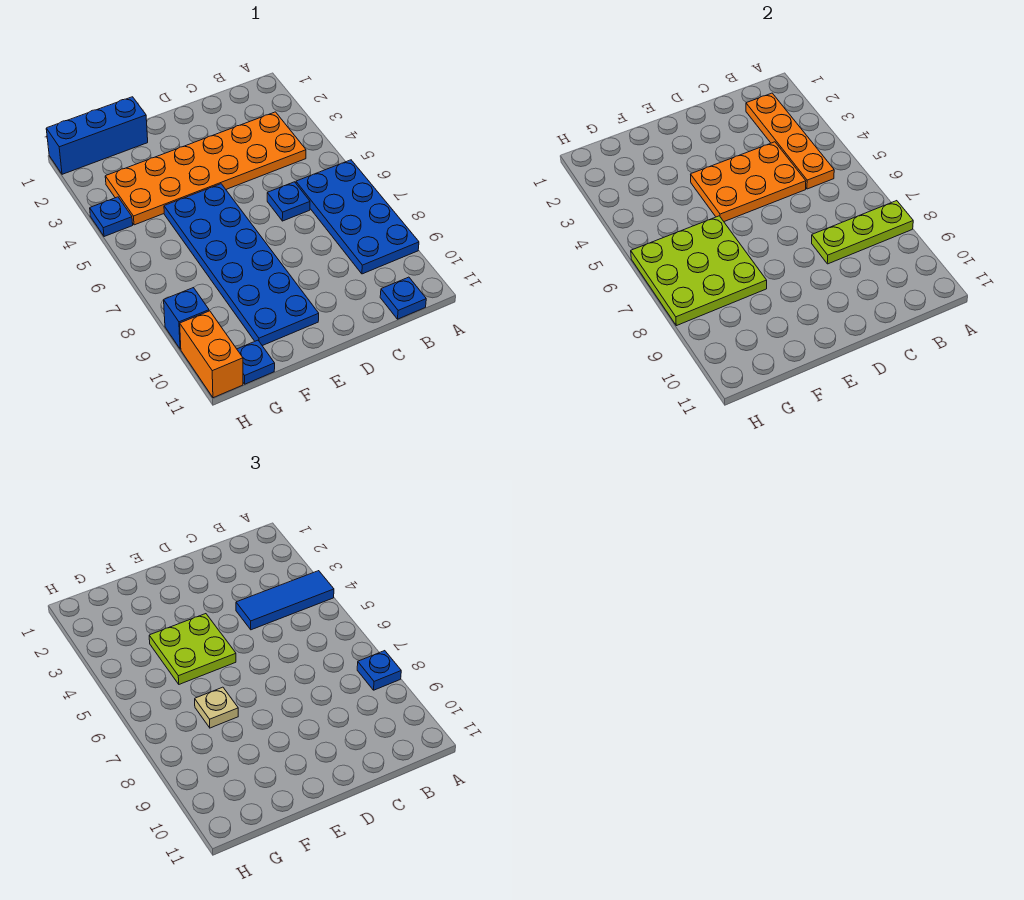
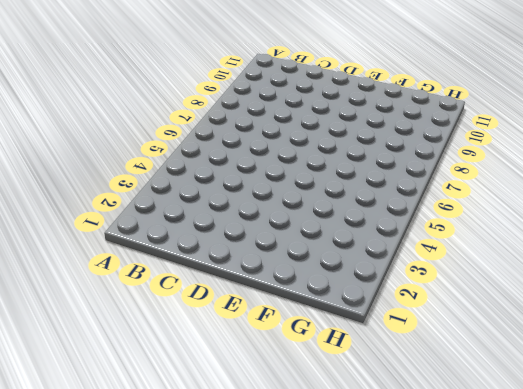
none -> blue plate A6:B9 level 1
none -> orange plate B3:G4 level 1
none -> blue plate B11 level 1

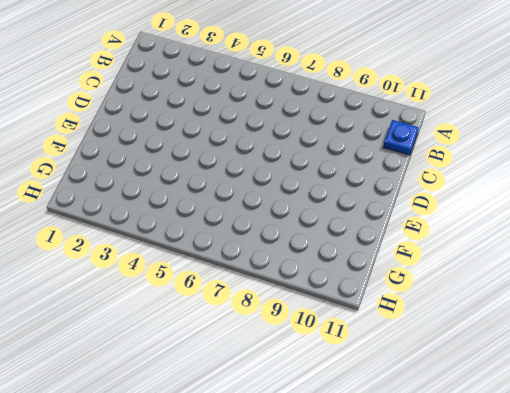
none -> blue plate A6:B9 level 1
none -> orange plate B3:G4 level 1
none -> blue plate C6 level 1

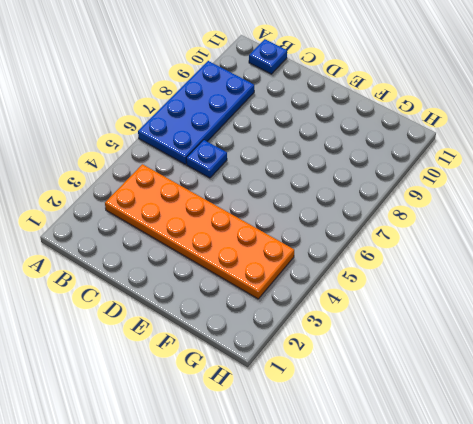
none -> blue plate E5:F10 level 1
none -> blue brick F1:H1 level 1
none -> blue plate G11 level 1

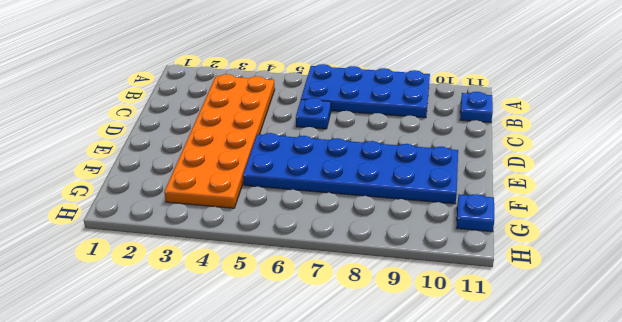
none -> blue brick F1:H1 level 1
none -> blue plate H4 level 1
none -> blue brick H9 level 1

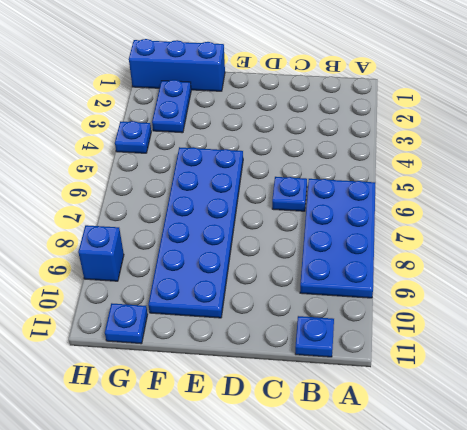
blue plate G2:G3 level 1 -> orange plate B3:G4 level 1
none -> orange brick H10:H11 level 1
none -> lime plate A8:C8 level 2
none -> orange plate B2:B5 level 2

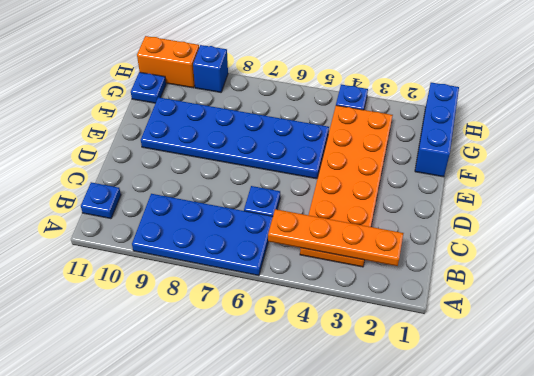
none -> lime plate A8:C8 level 2
none -> orange plate C4:E5 level 2
none -> lime plate F6:H8 level 2

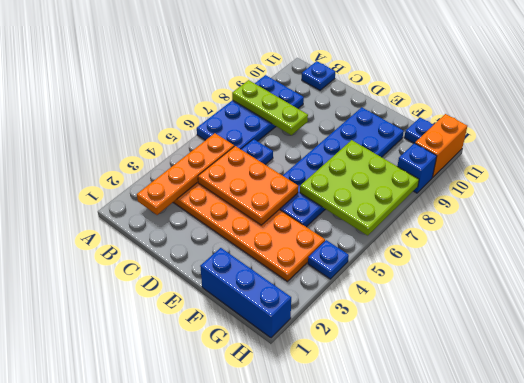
none -> blue tile A4:C4 level 3
none -> blue plate A8 level 3
none -> lime plate E4:F5 level 3

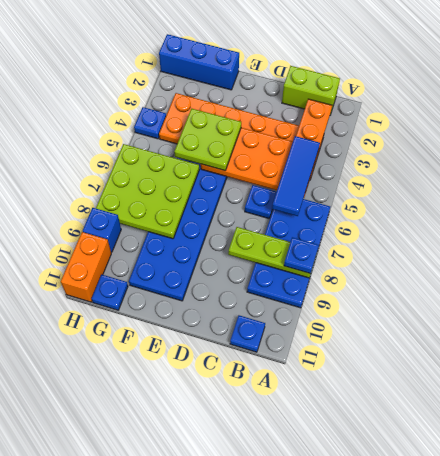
lime brick B1:C1 level 1 -> none
blue tile B4:B6 level 3 -> blue tile A4:C4 level 3
none -> tan plate F7 level 3

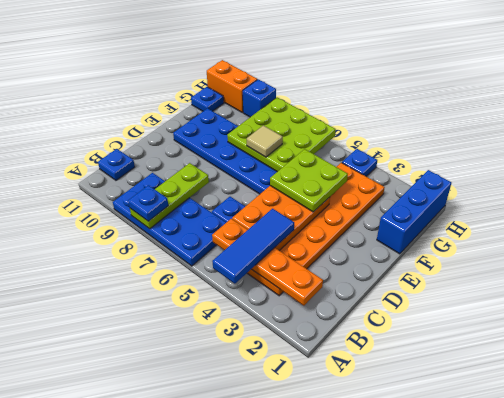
tan tile F7 level 3 -> tan plate F7 level 3

